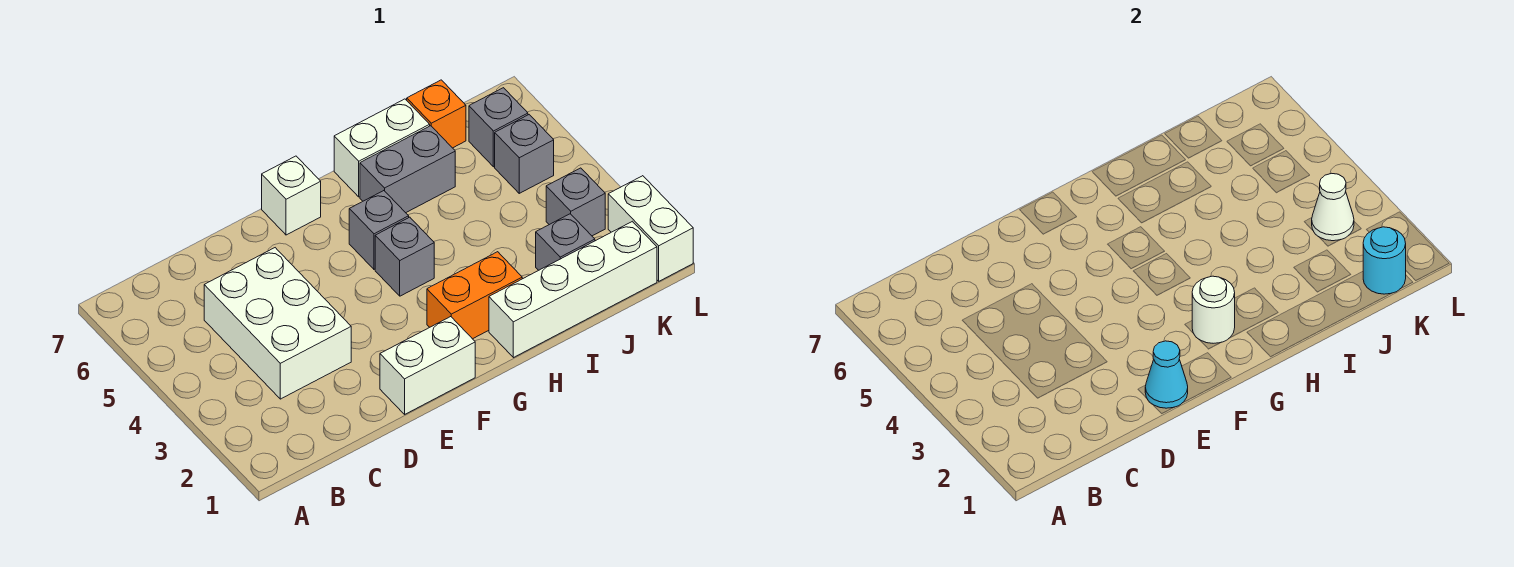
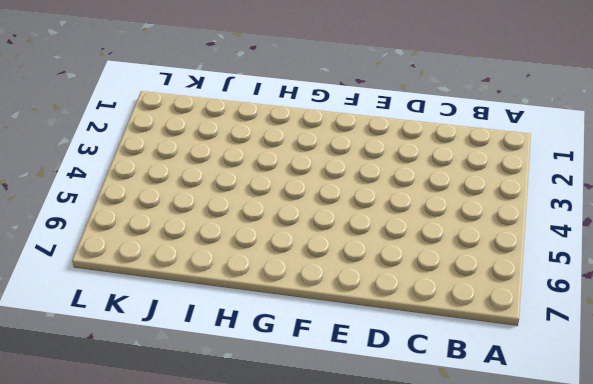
none -> white brick C3:D5 level 1
none -> white brick E1:F1 level 1
none -> white brick F7 level 1

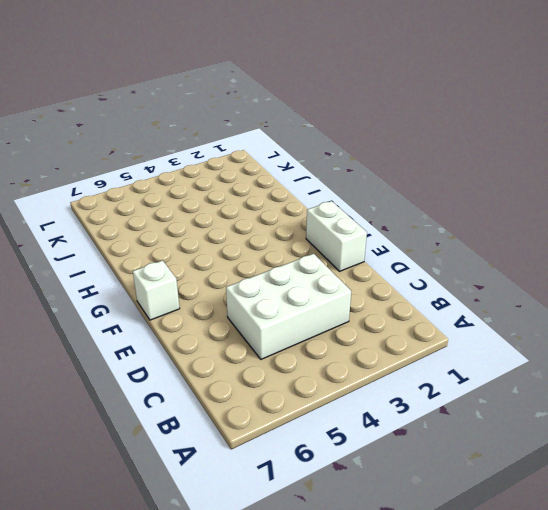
none -> orange brick G2:H2 level 1
none -> grey brick G4 level 1
none -> grey brick G5 level 1

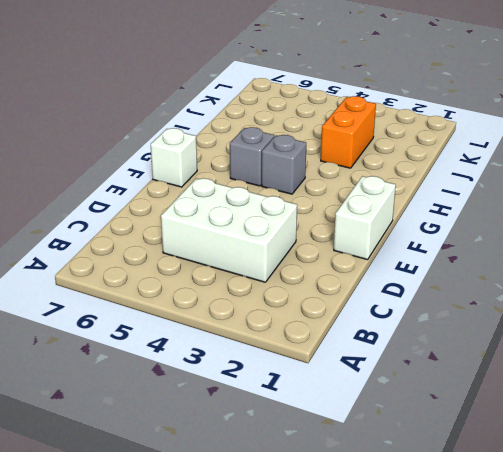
orange brick I3:J3 level 1 -> orange brick G2:H2 level 1
none -> white brick H1:K1 level 1
none -> grey brick H6:I6 level 1
none -> white brick H7:I7 level 1

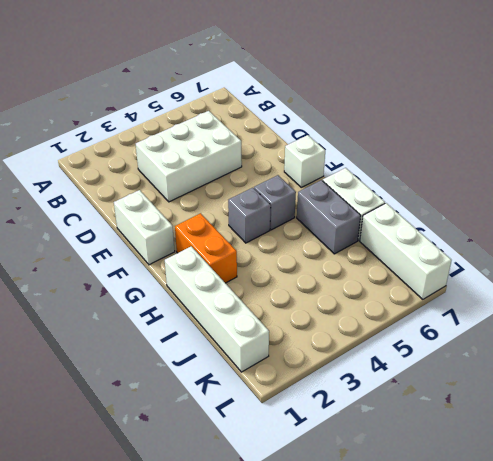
white brick J7:L7 level 1 -> orange brick J7 level 1
none -> grey brick J2 level 1
none -> grey brick K3 level 1
none -> grey brick K5 level 1

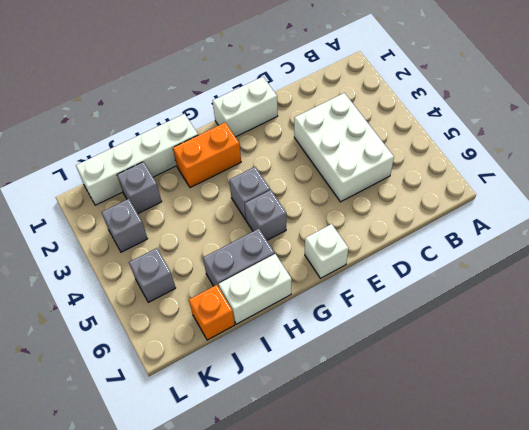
none -> grey brick K6 level 1
none -> white brick L1:L2 level 1
none -> cyan cone E1 level 2

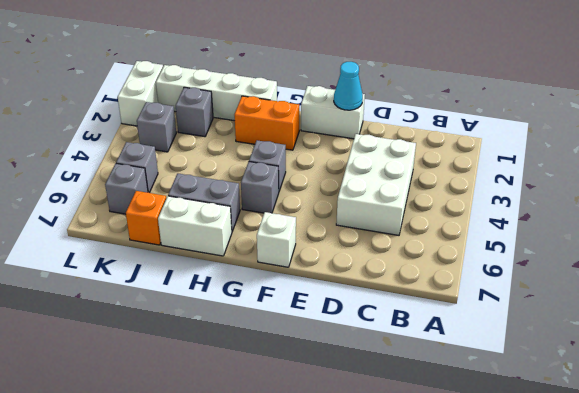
none -> white round brick G2 level 2
none -> cyan round brick K1 level 2
none -> white cone K3 level 2

